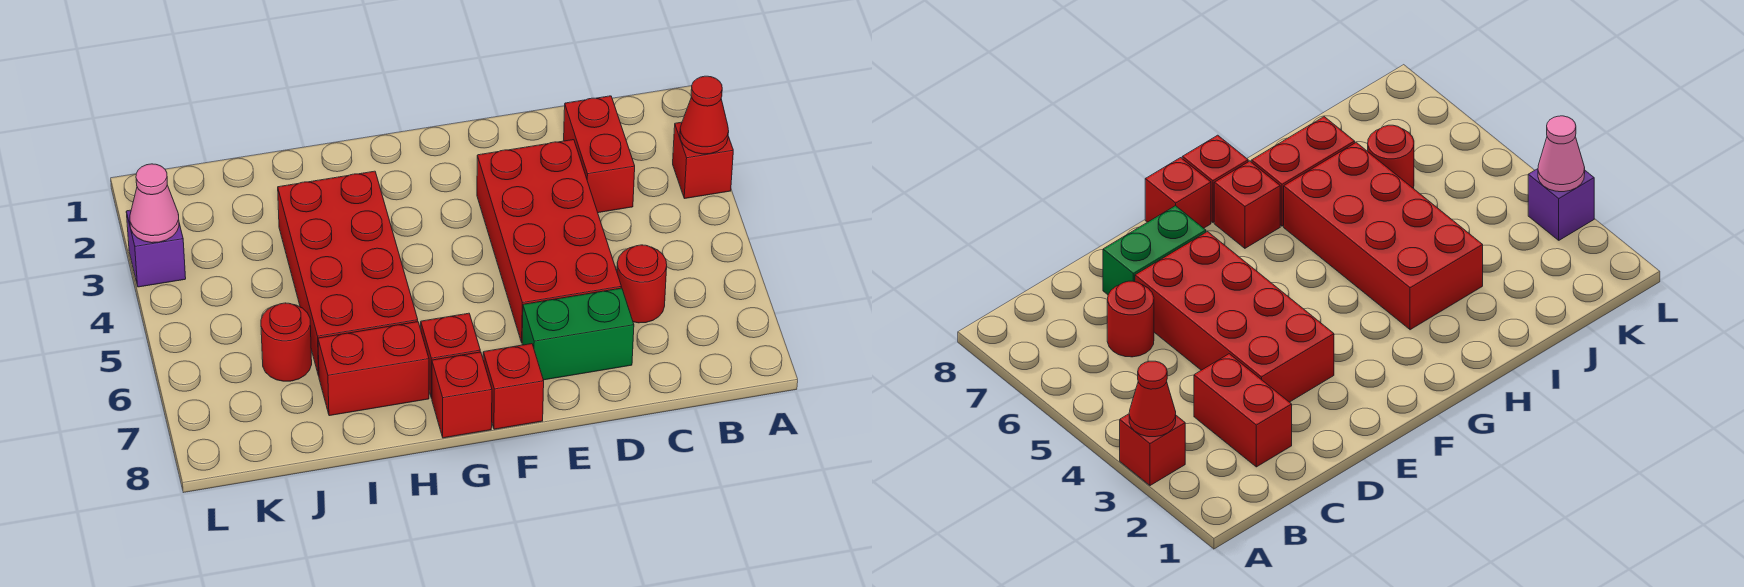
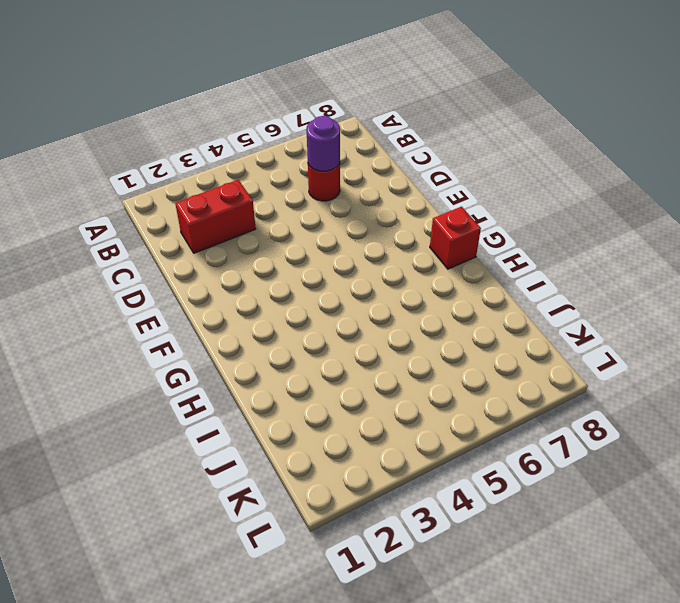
purple round brick C6 level 2 -> none
none -> red brick A3 level 1
none -> red brick D3:E6 level 1
none -> green brick D7:E7 level 1

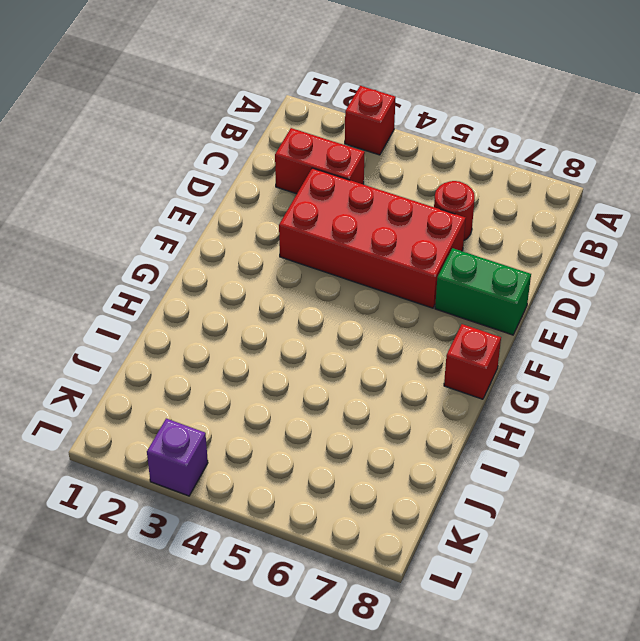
green brick E7:E8 level 1 -> green brick D7:E7 level 1
none -> red brick F8 level 1
none -> red brick G7 level 1
none -> red brick H3:I6 level 1

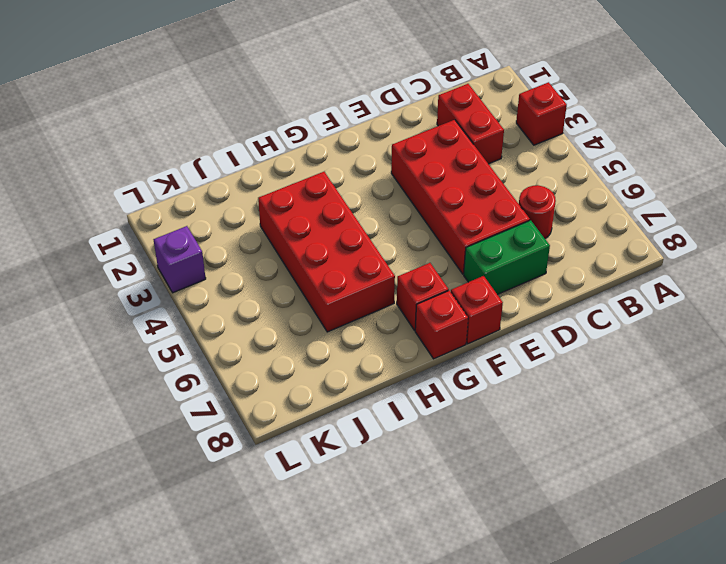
none -> red brick H7:I7 level 1
none -> red round brick J6 level 1
none -> red cone A3 level 2

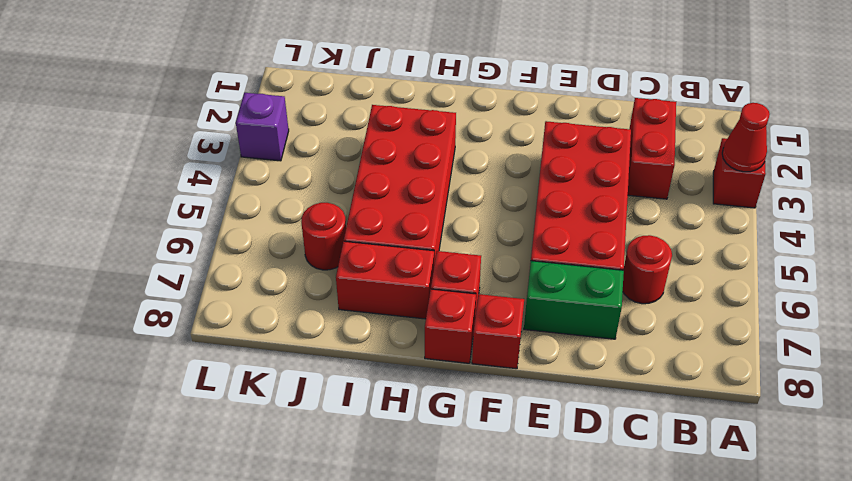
none -> pink cone L3 level 2

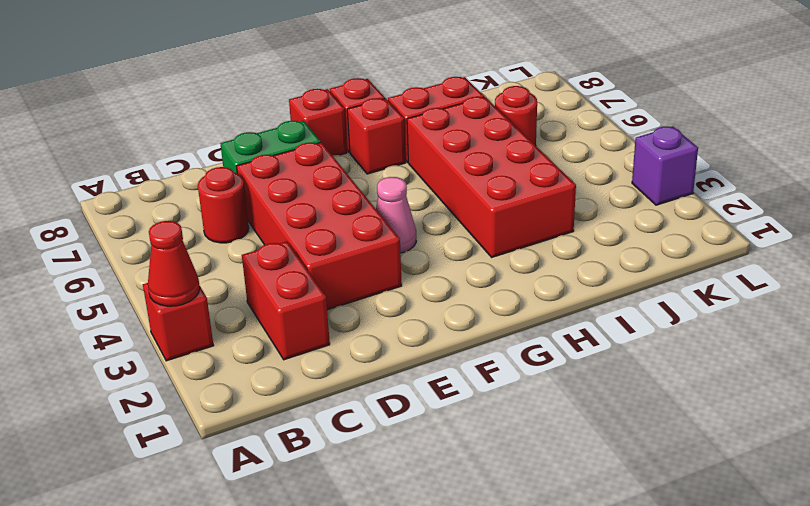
pink cone F4 level 1 -> pink cone L3 level 2

